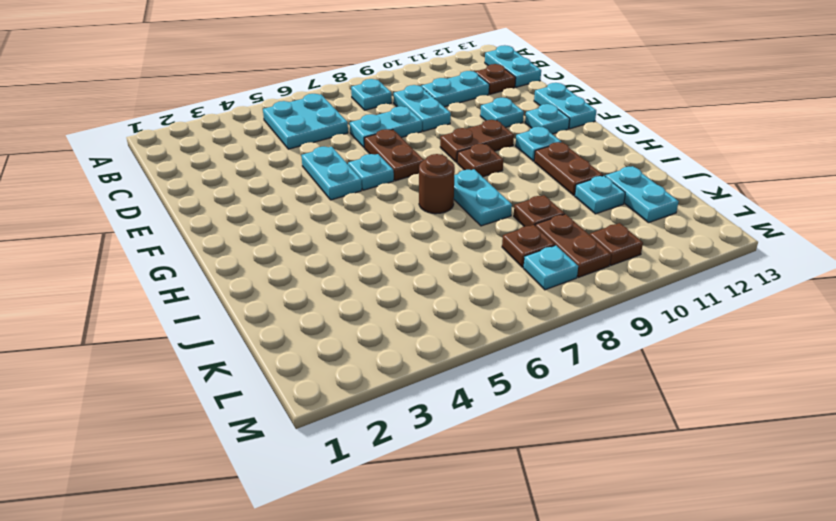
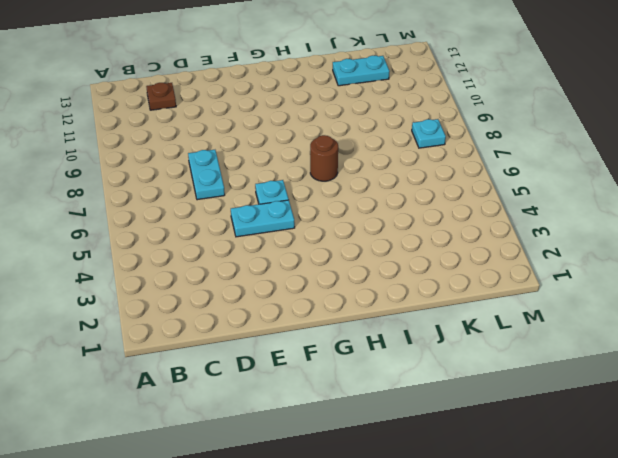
none -> cyan plate B5:C6 level 1
none -> cyan plate B8 level 1
none -> cyan plate B13:C13 level 1

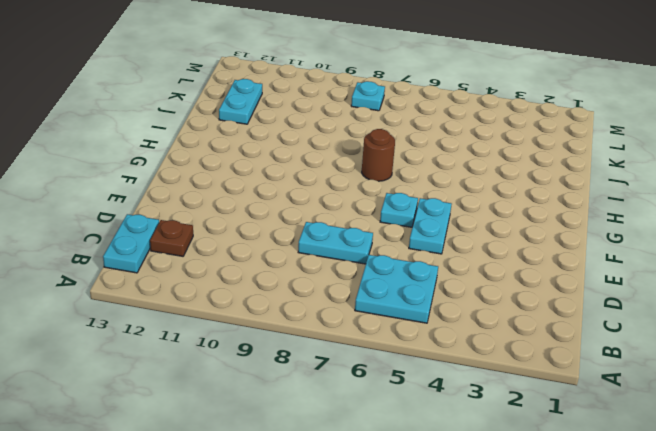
none -> cyan plate B8 level 1
none -> cyan plate C9:D9 level 1
none -> cyan plate C10:C11 level 1

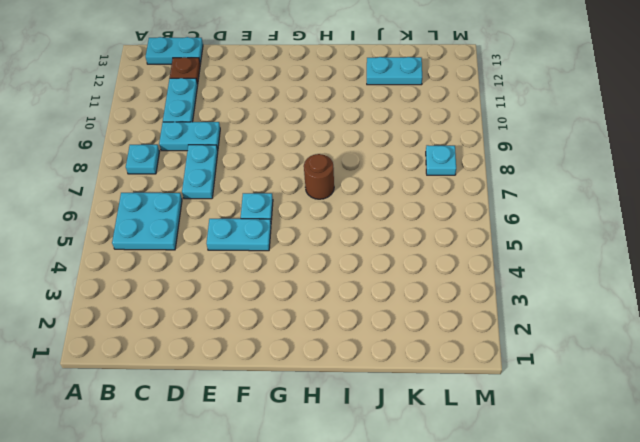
none -> brown plate E7:F7 level 1
none -> cyan plate E11 level 1
none -> cyan plate E13:F13 level 1

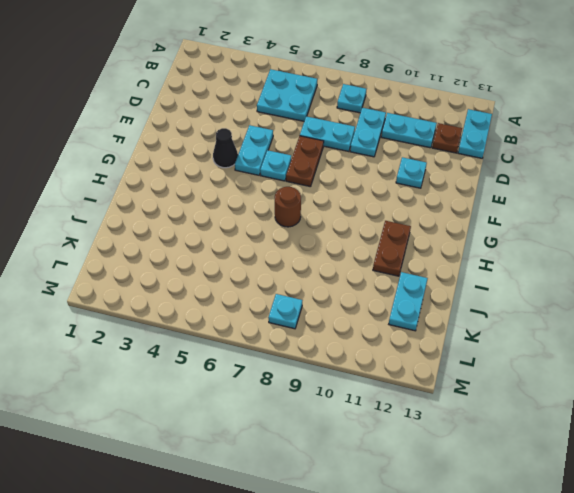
black cone F4 level 1 -> none
none -> cyan plate E13:F13 level 1
none -> brown plate F9:F10 level 1
none -> cyan plate F12 level 1

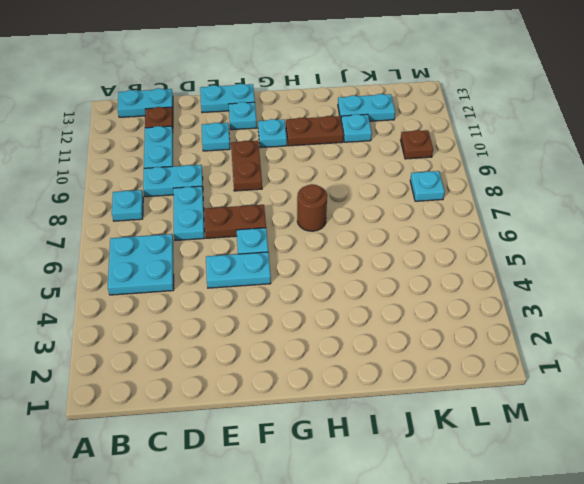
none -> brown plate G9 level 1
none -> cyan plate H8:I8 level 1
none -> brown plate J9 level 1

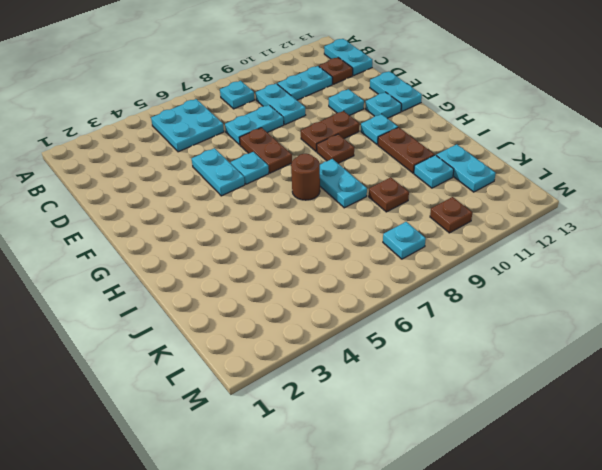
none -> brown plate K8 level 1
none -> brown plate K9:L9 level 1

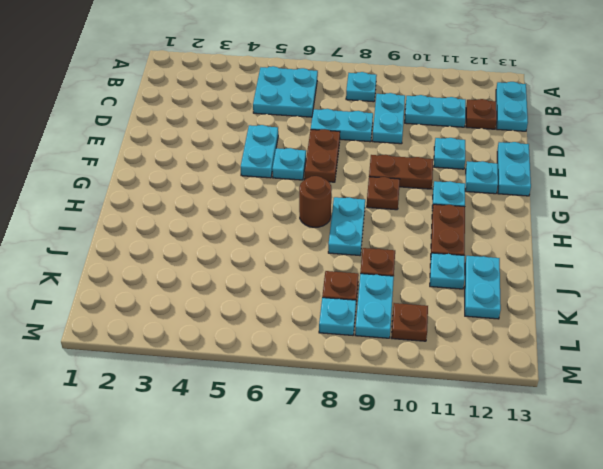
cyan plate K9:L9 level 1 -> brown plate K9:L9 level 1

